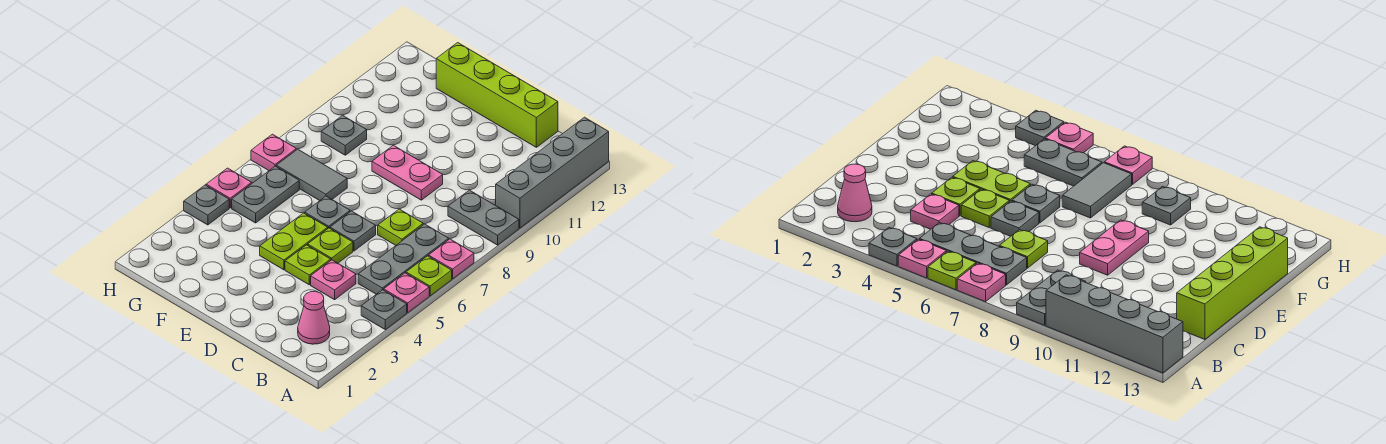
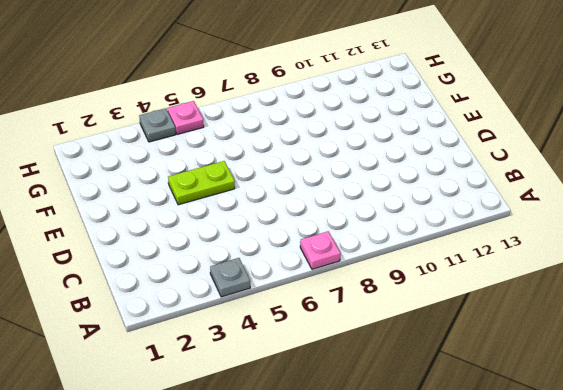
none -> pink plate A5 level 1
none -> lime plate A6 level 1
none -> grey plate A9:B9 level 1

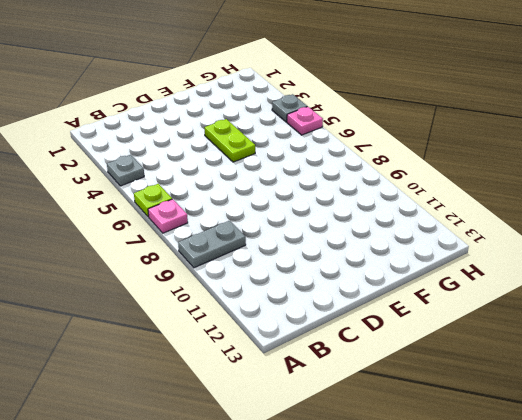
none -> pink plate A5 level 1
none -> grey brick A10:A13 level 1
none -> pink cone B2 level 1

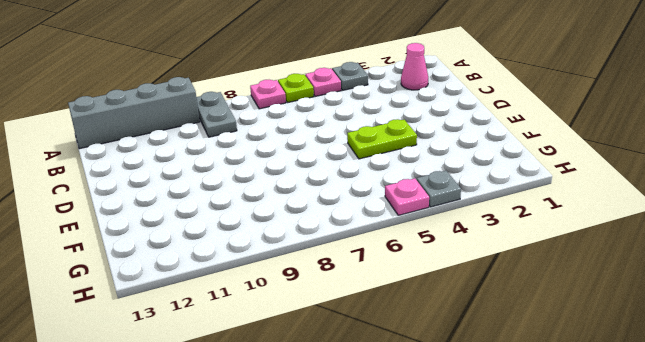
none -> grey plate B5:B7 level 1
none -> pink plate C4 level 1
none -> lime plate C7 level 1

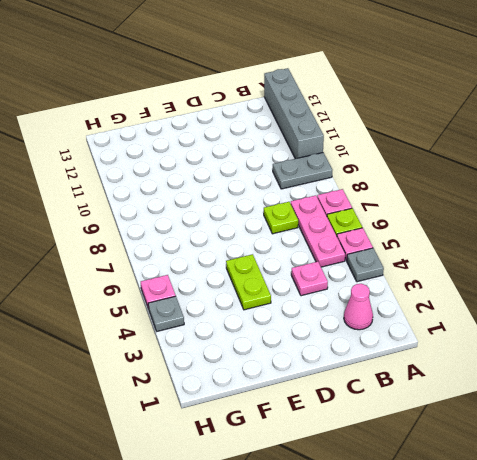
pink plate B5:B7 level 1 -> grey plate B5:B7 level 1
none -> lime brick C13:F13 level 1
none -> lime plate D4 level 1
none -> lime plate D5 level 1

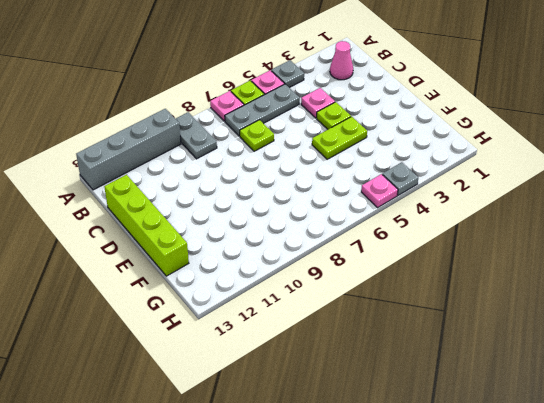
none -> lime plate D5 level 1
none -> grey plate D6 level 1
none -> pink plate D9:E9 level 1

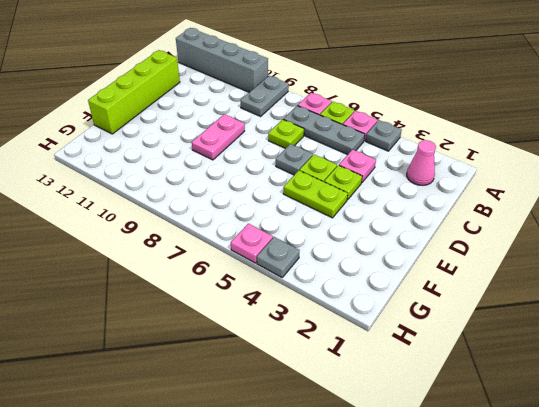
none -> grey plate E6 level 1
none -> grey tile F7:G7 level 1
none -> grey plate G5:G6 level 1

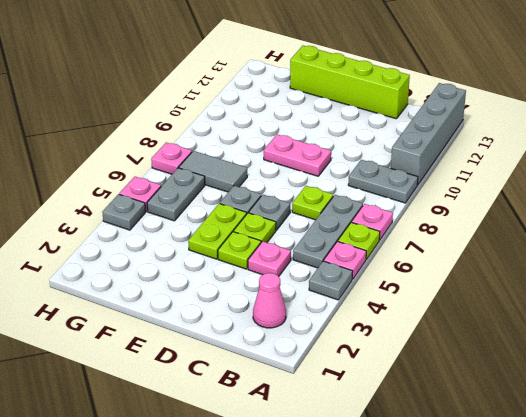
none -> grey plate G9 level 1

